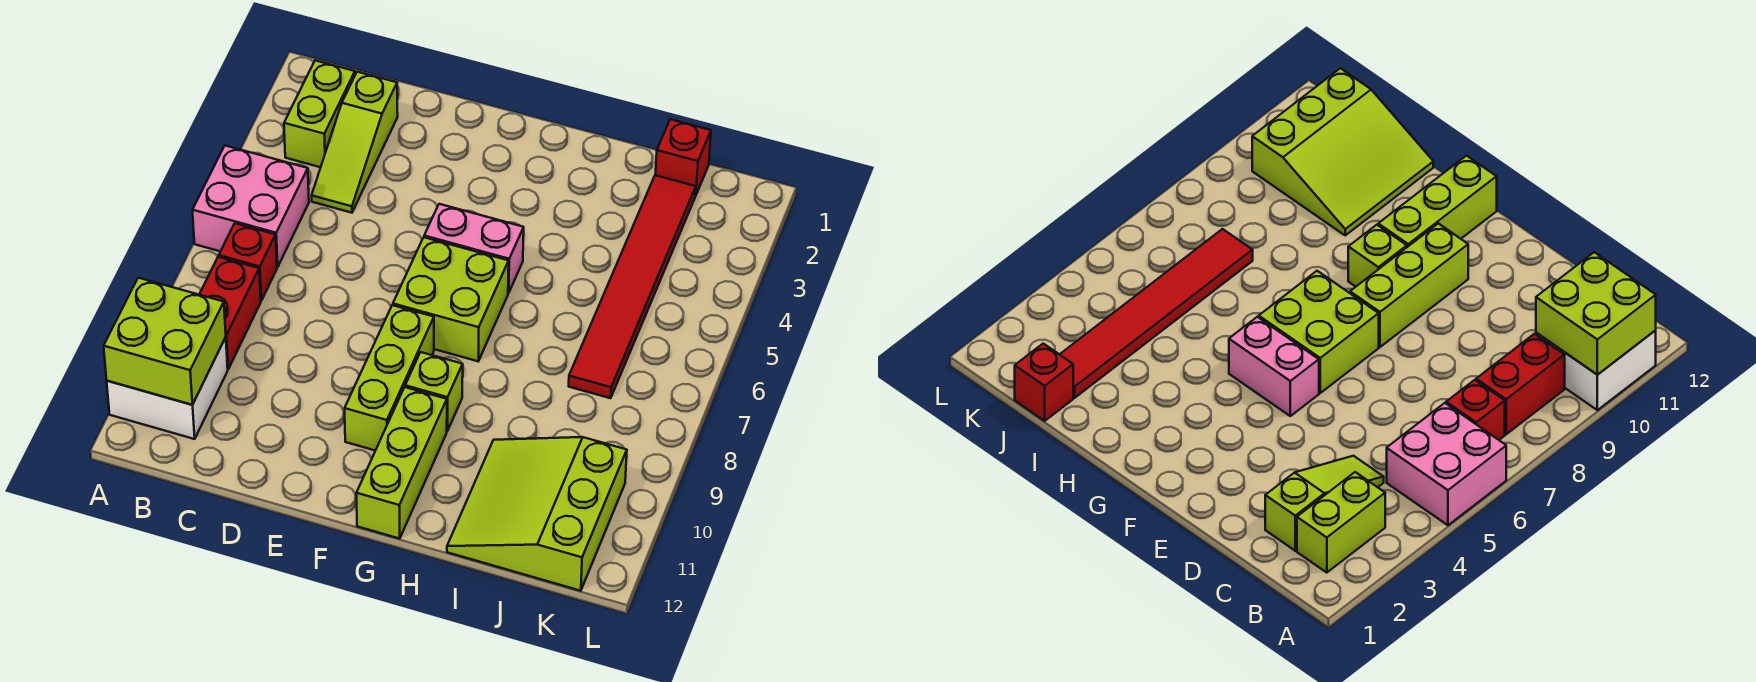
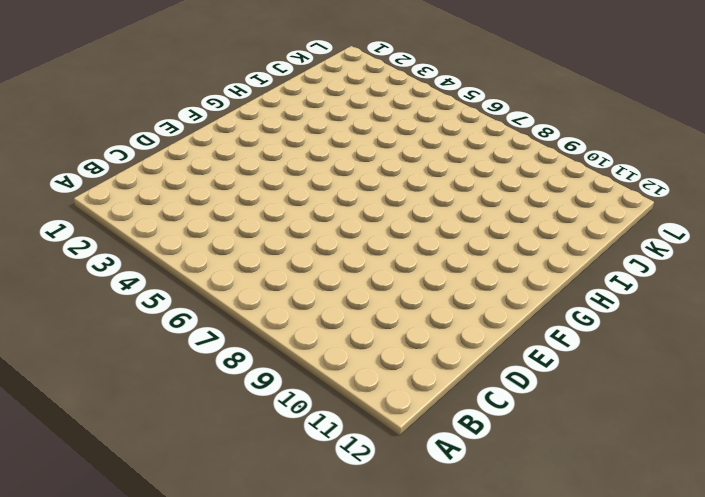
none -> pink brick A5:B6 level 1
none -> white brick A10:B11 level 1
none -> lime brick B2:B3 level 1

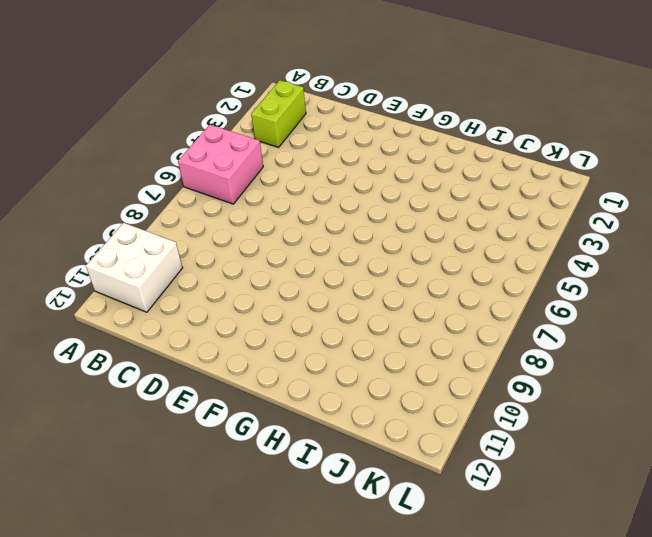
none -> red brick B7 level 1
none -> red brick B8:B9 level 1
none -> lime slope C2:C4 level 1 top 2

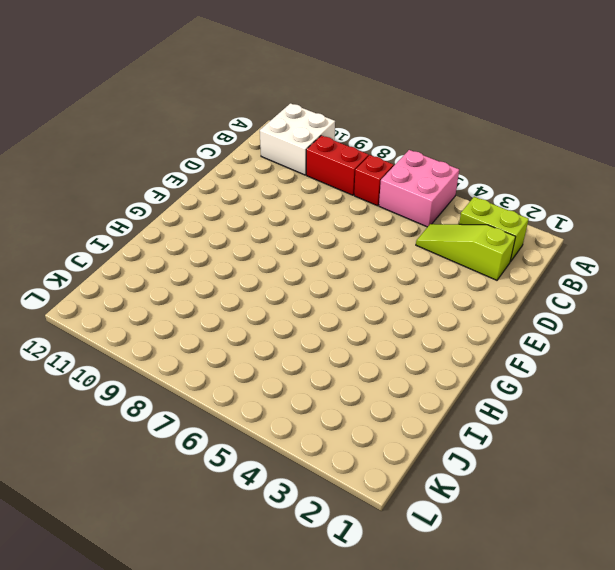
none -> pink brick F5:G5 level 1
none -> lime brick F6:G7 level 1
none -> lime brick F8:F10 level 1

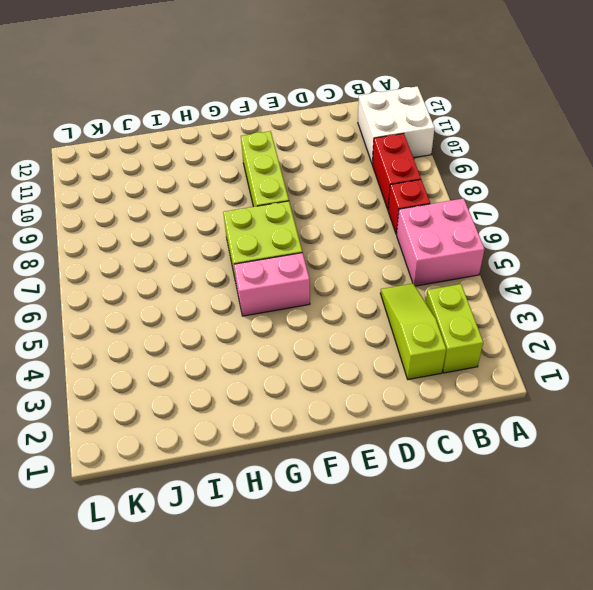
none -> lime brick G9 level 1
none -> lime brick G10:G12 level 1
none -> lime slope I10:K12 level 1 top K

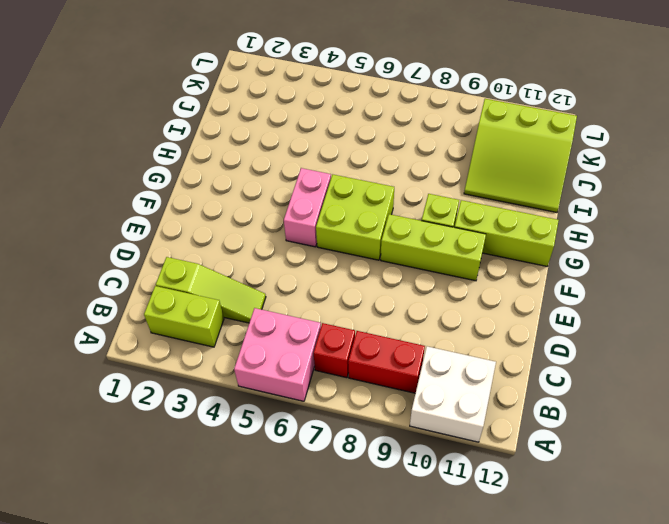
none -> red brick J1 level 1
none -> red tile J2:J7 level 1
none -> lime brick A10:B11 level 2

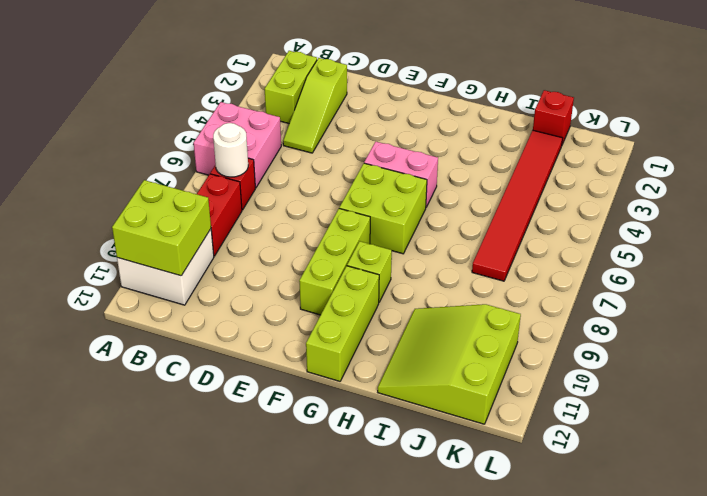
white round brick B7 level 2 -> none

